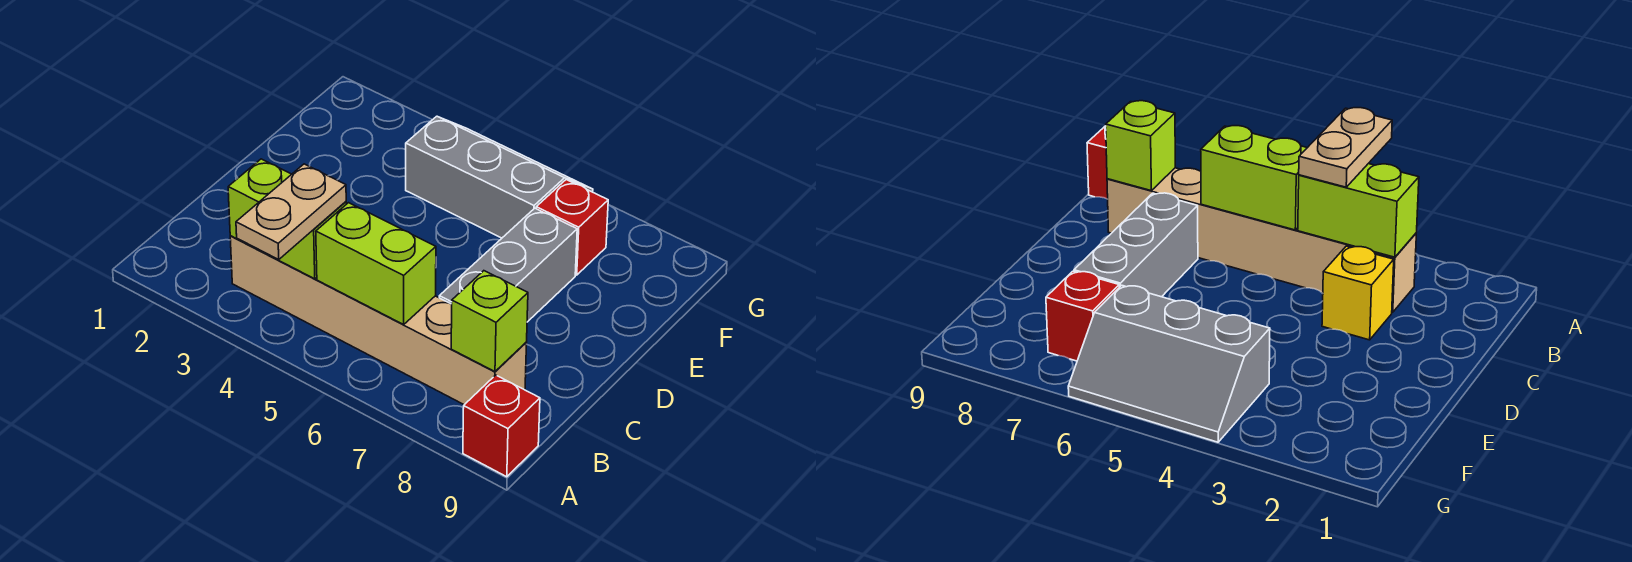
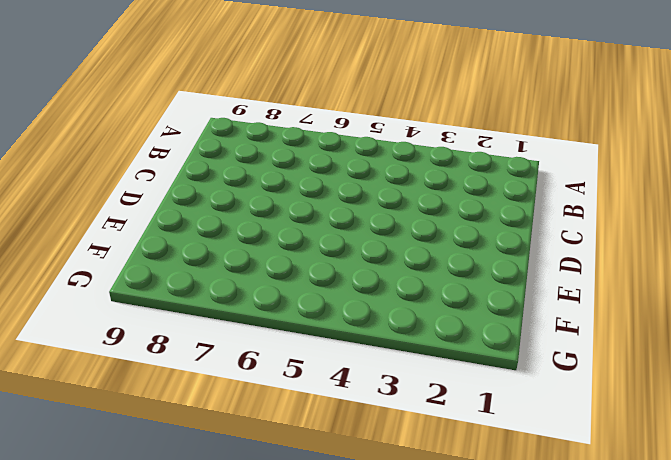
none -> red brick A9 level 1
none -> tan brick B3:B8 level 1

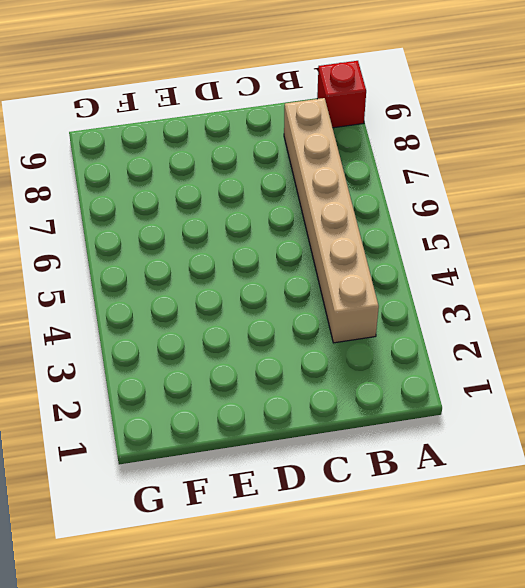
none -> yellow brick C3 level 1
none -> grey brick C7:E7 level 1

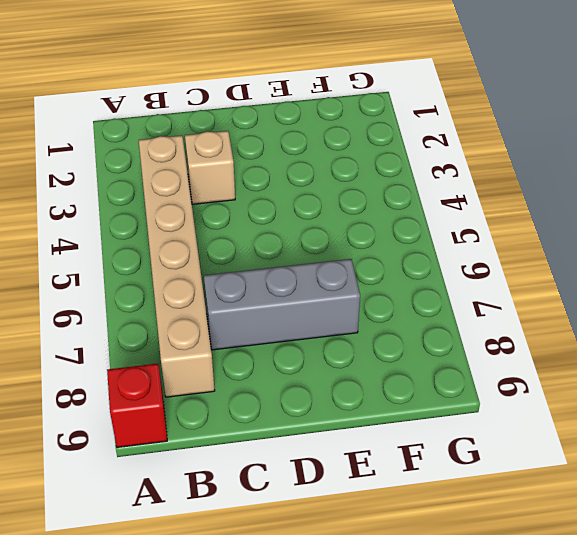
tan brick C3 level 1 -> yellow brick C3 level 1
none -> grey slope F4:G6 level 1 top F
none -> red brick F7 level 1

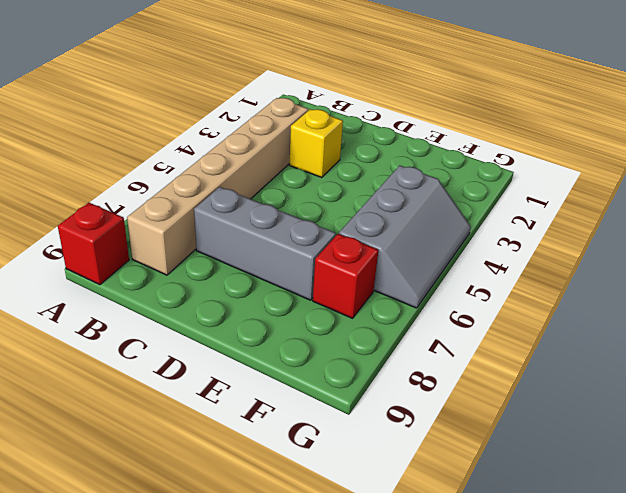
none -> lime brick B3:B4 level 2
none -> lime brick B5:B6 level 2

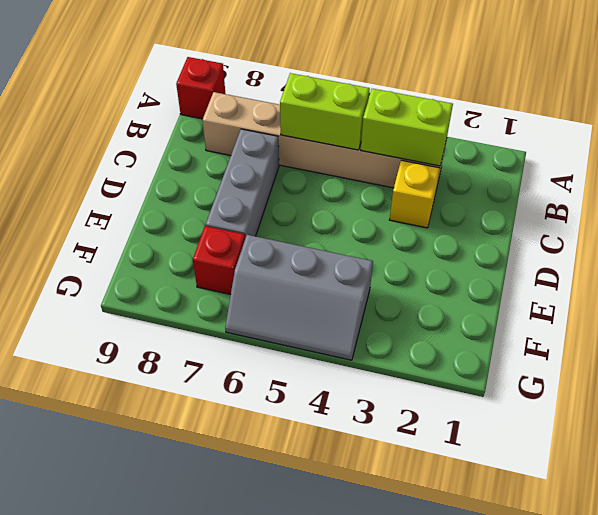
none -> lime brick B8 level 2
none -> tan plate A4:B4 level 3

